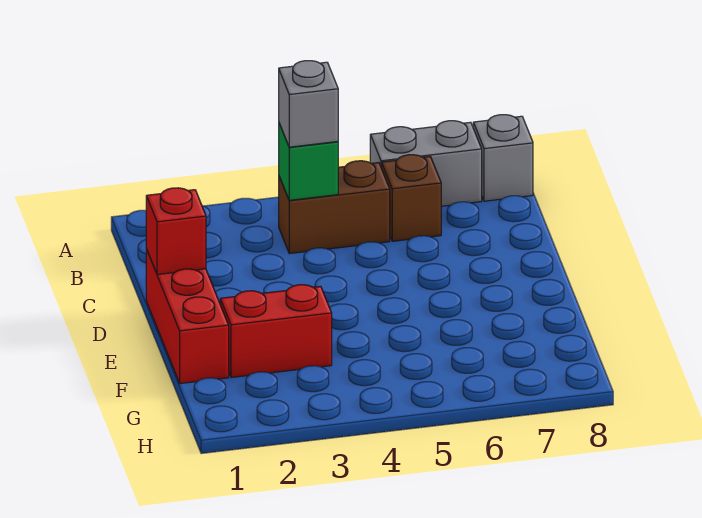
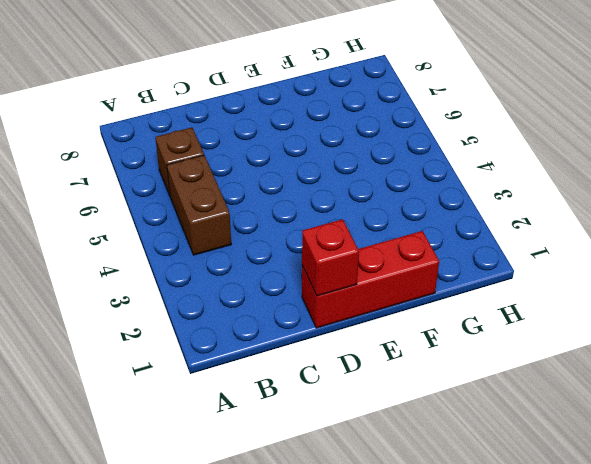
none -> grey brick A6:A7 level 1
none -> grey brick A8 level 1

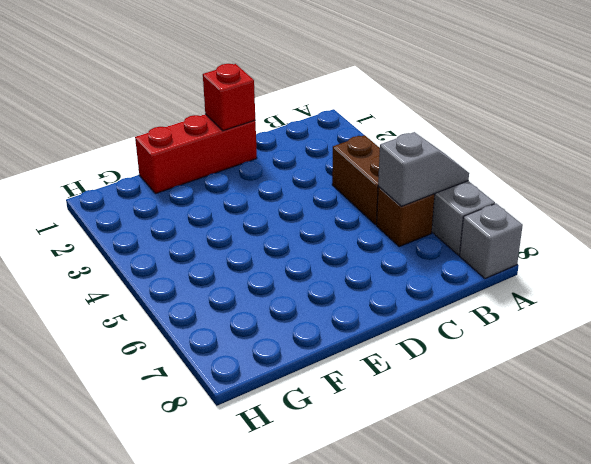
grey slope A6:B6 level 2 top B -> none
none -> red brick F2:F3 level 1
none -> green brick B4 level 2

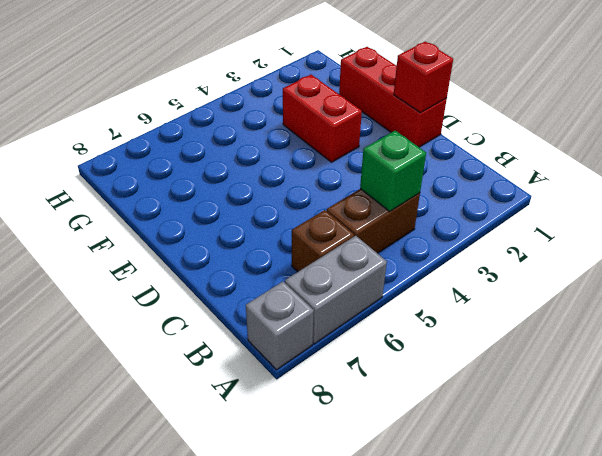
red brick E3:F3 level 1 -> red brick F2:F3 level 1
none -> grey brick B4 level 3

